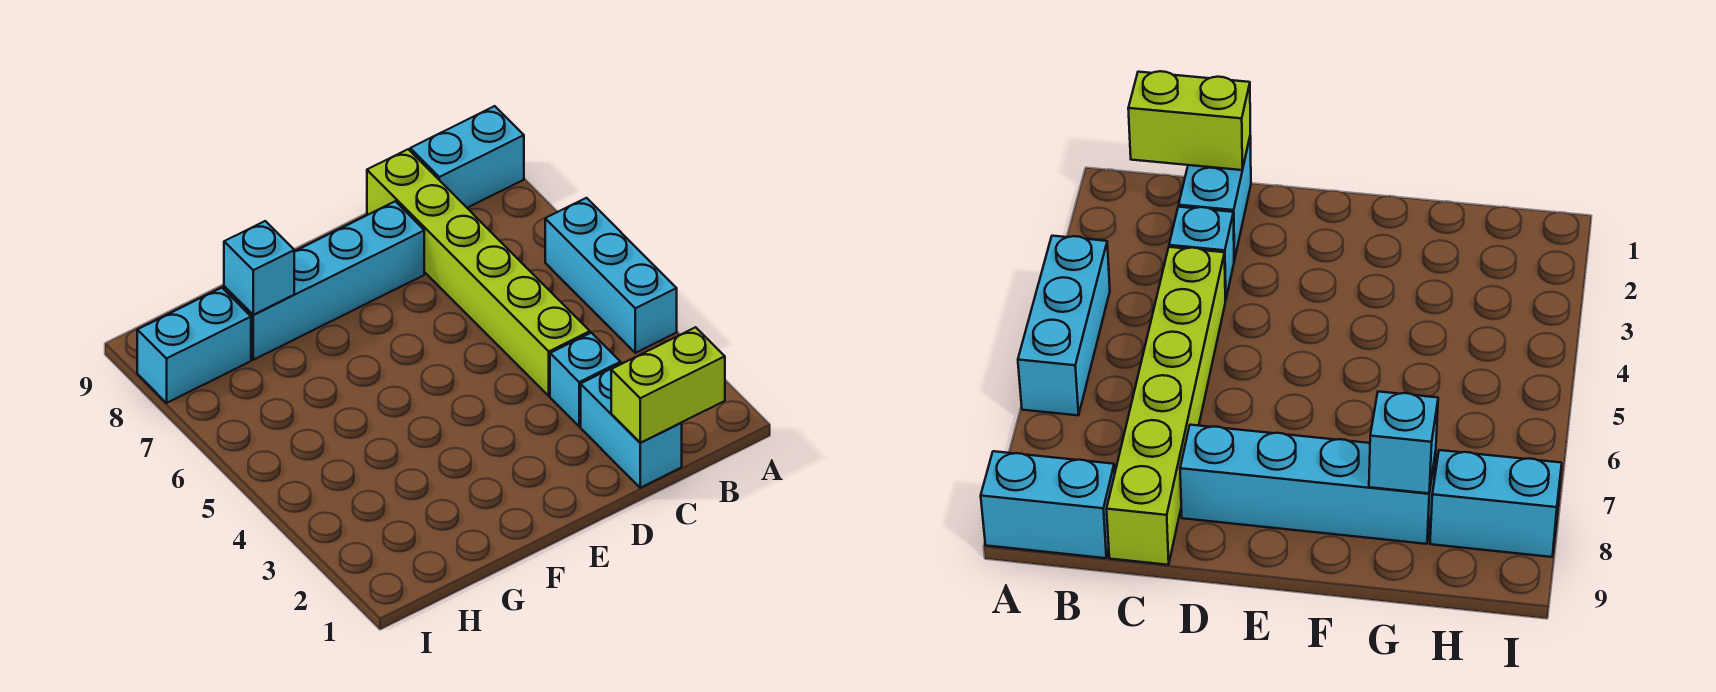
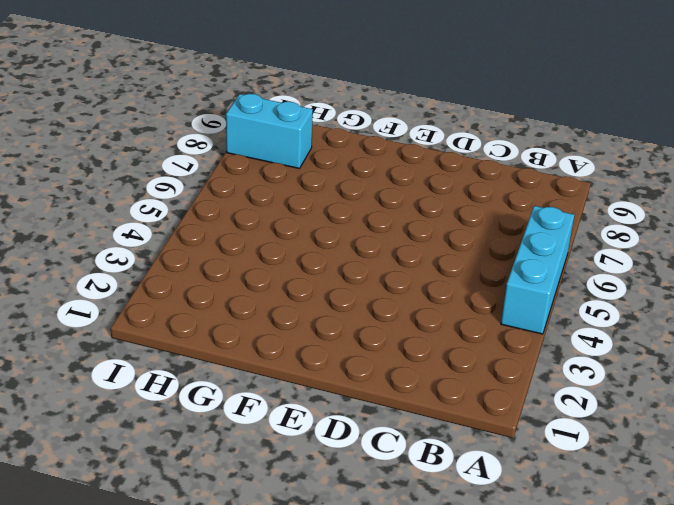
none -> cyan brick A9:B9 level 1
none -> cyan brick C1:C2 level 1

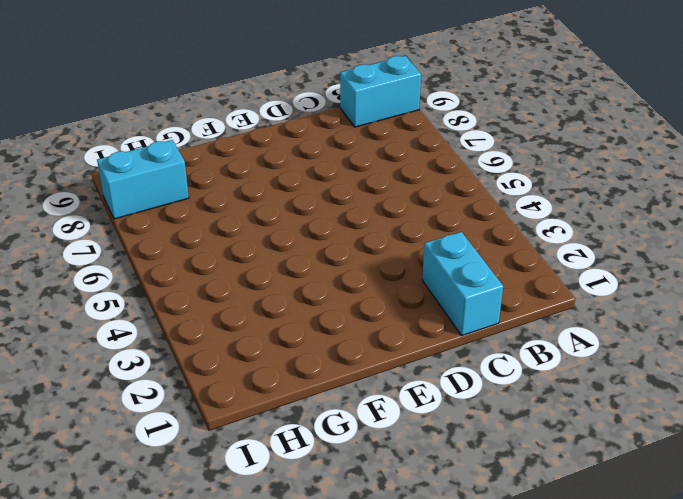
none -> cyan brick A4:A6 level 1
none -> cyan brick C3 level 1

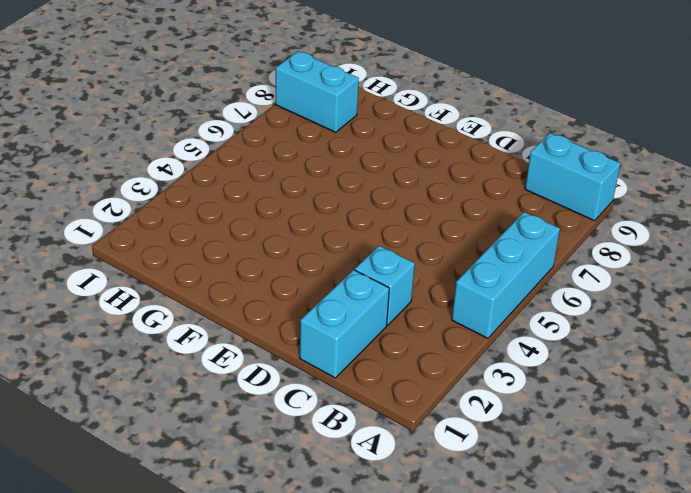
none -> lime brick C4:C9 level 1
none -> cyan brick D8:G8 level 1

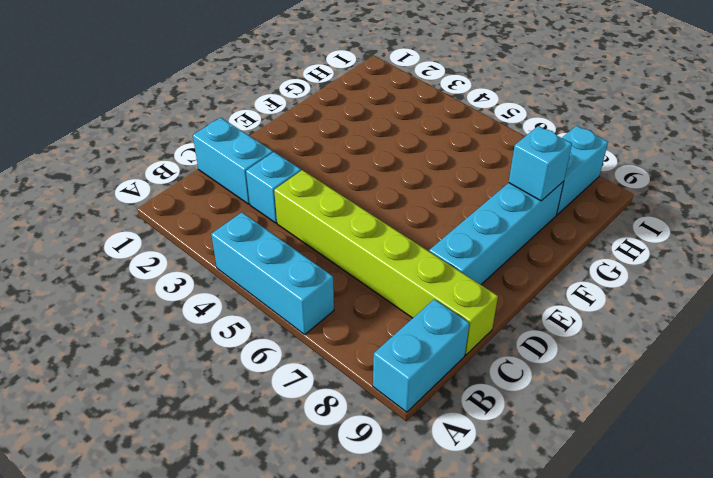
none -> lime brick B1:C1 level 2

